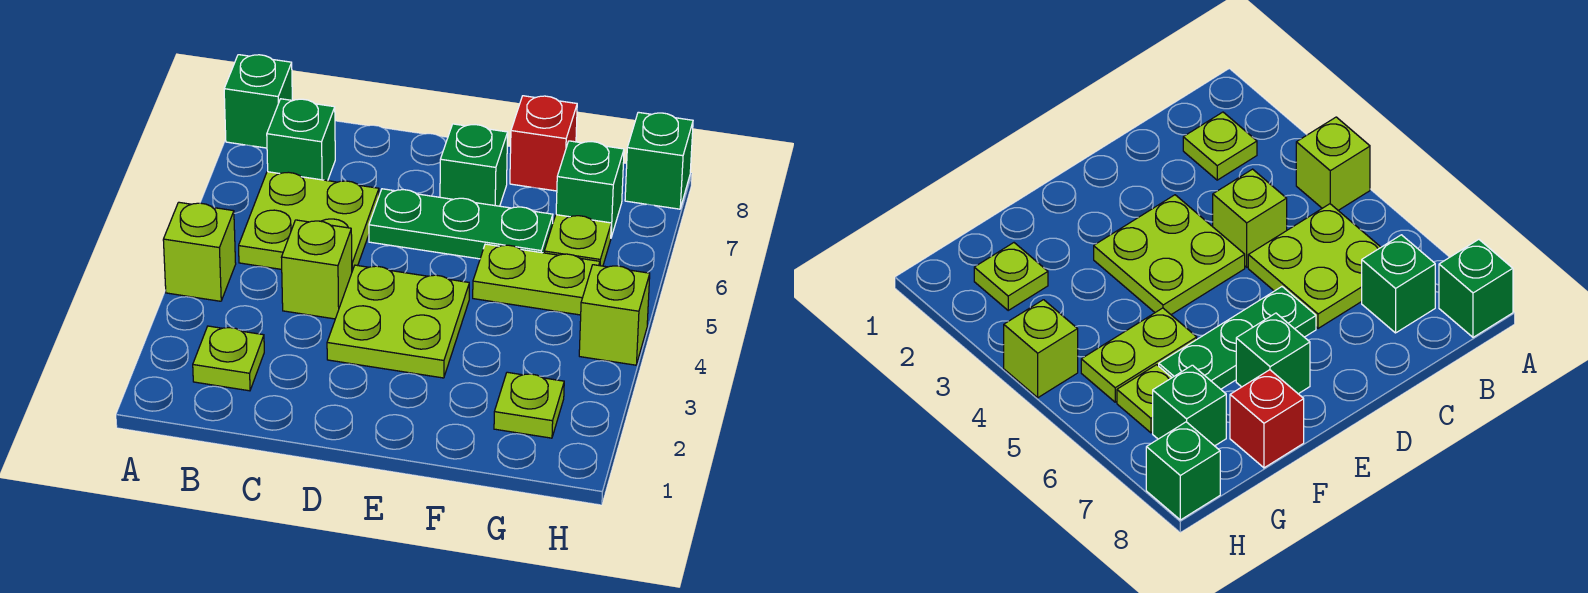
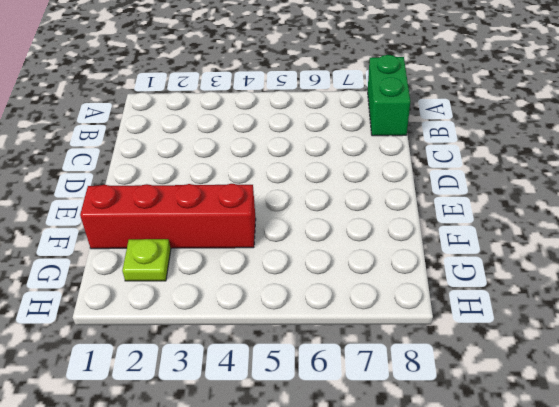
green brick A8:B8 level 1 -> green brick A8 level 1
red brick F1:F4 level 1 -> none
none -> lime brick A4 level 1
none -> lime plate B2 level 1
none -> lime plate B5:C6 level 1

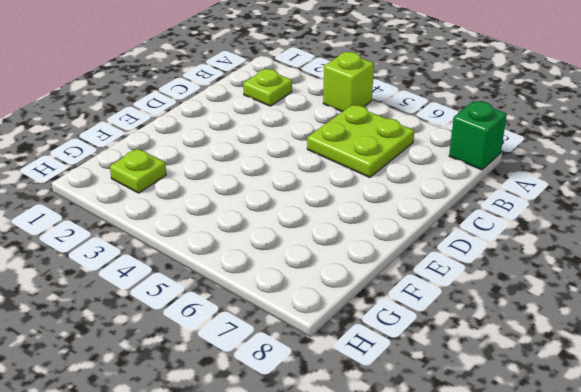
none -> green brick B7 level 1
none -> lime brick C4 level 1
none -> lime plate D3:E4 level 1

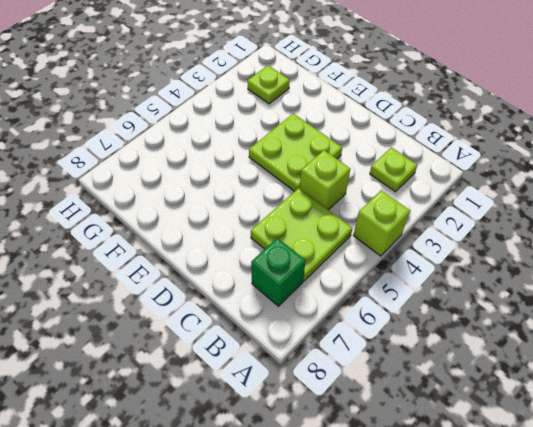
none -> green brick A8 level 1
none -> green plate D6:F6 level 1
none -> green brick E7 level 1

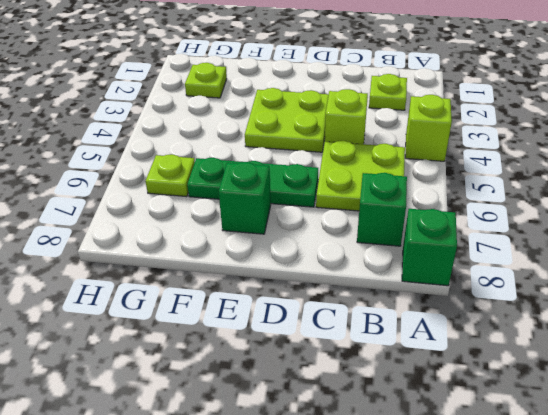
none -> lime plate F5:G5 level 1
none -> red brick F8 level 1
none -> green brick G7 level 1

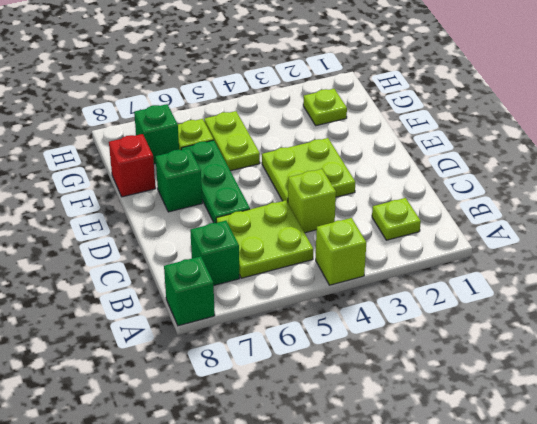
none -> lime brick H4 level 1
none -> green brick H8 level 1

